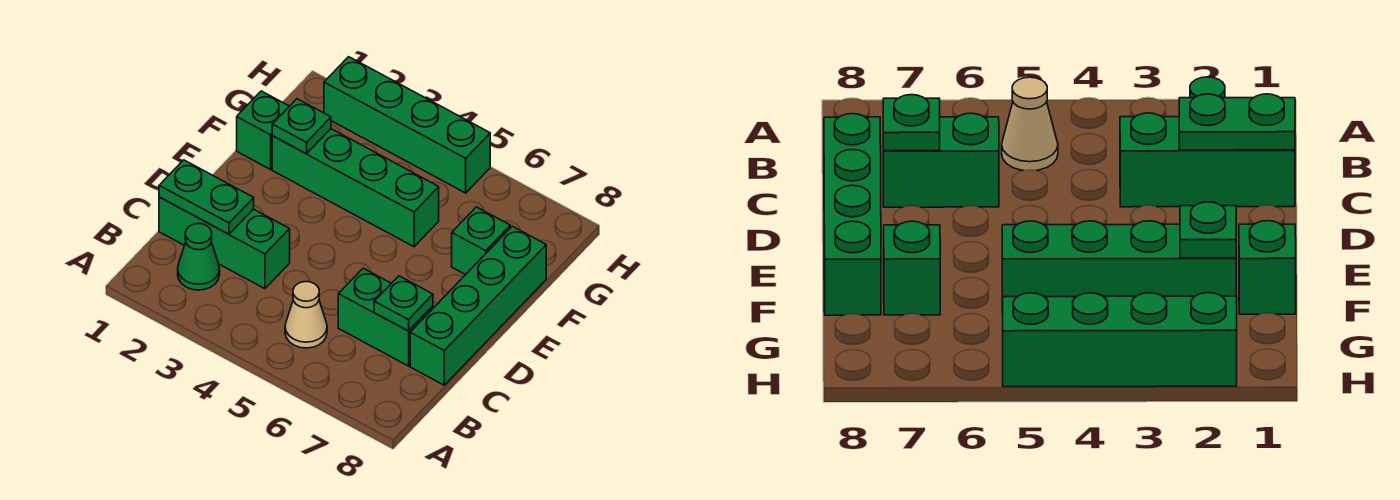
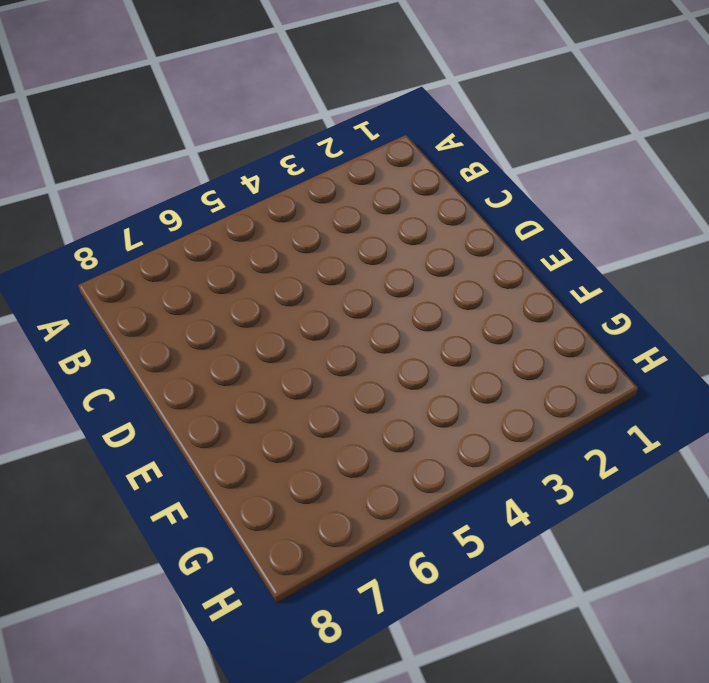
none -> green cone B2 level 1
none -> tan cone B5 level 1
none -> green brick C1:C3 level 1

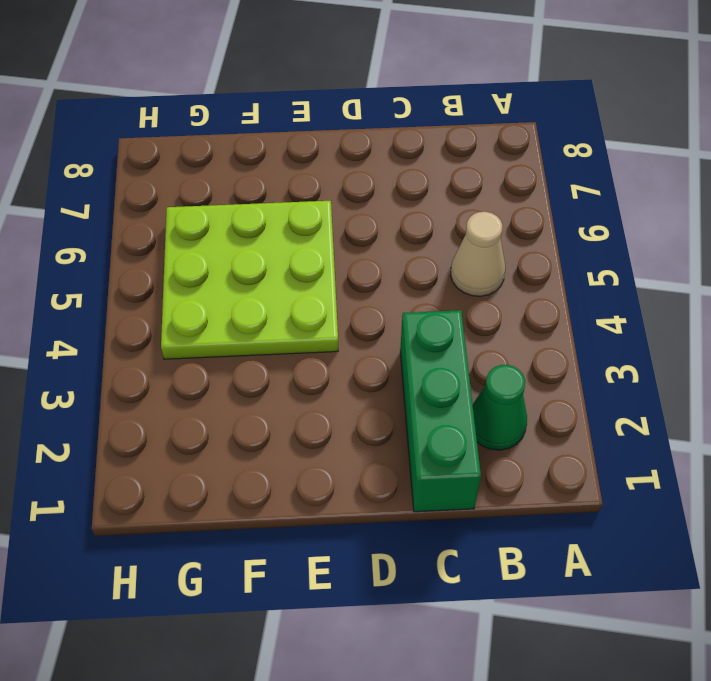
lime plate E4:G6 level 1 -> green brick F2:F5 level 1
none -> green brick C6:C7 level 1
none -> green brick C8:F8 level 1
none -> green brick F1 level 1

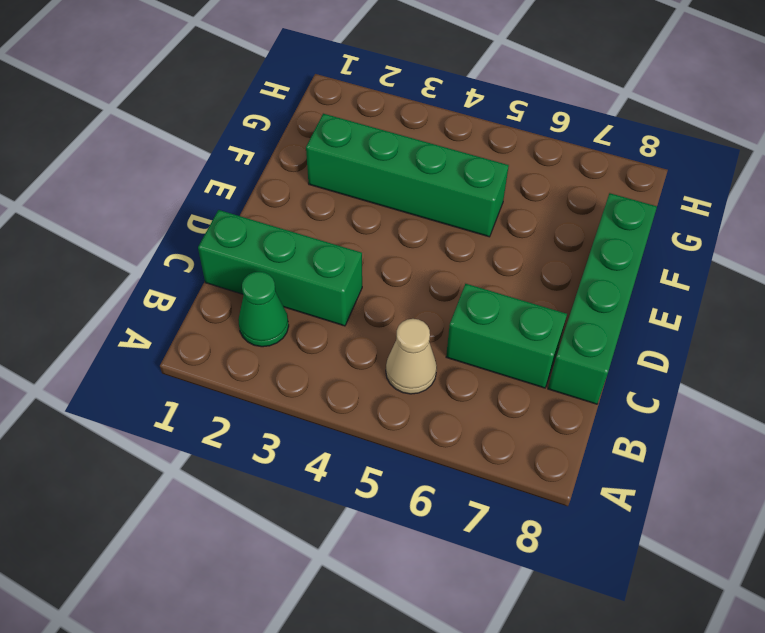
none -> green brick F1 level 1
none -> green brick F7 level 1
none -> green brick H2:H5 level 1

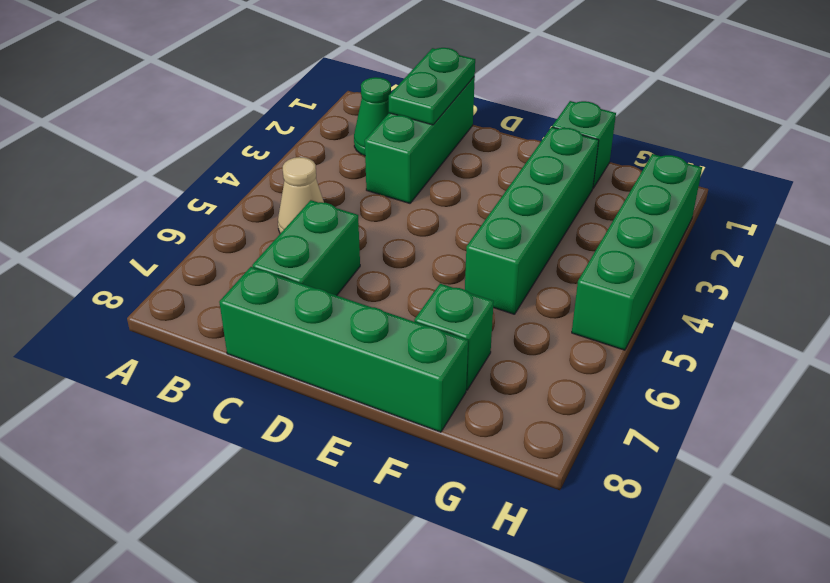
none -> green plate C7 level 2
none -> green plate F2 level 2

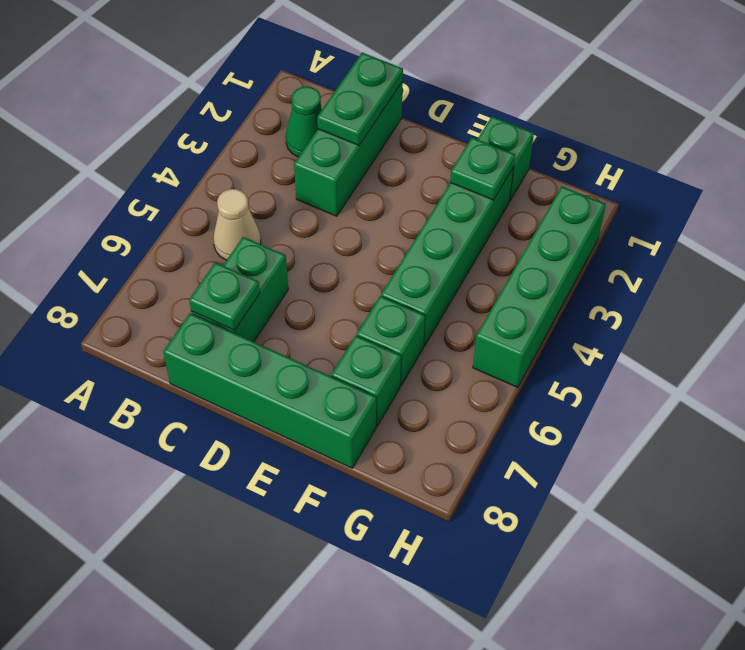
green brick F6 level 1 -> none

